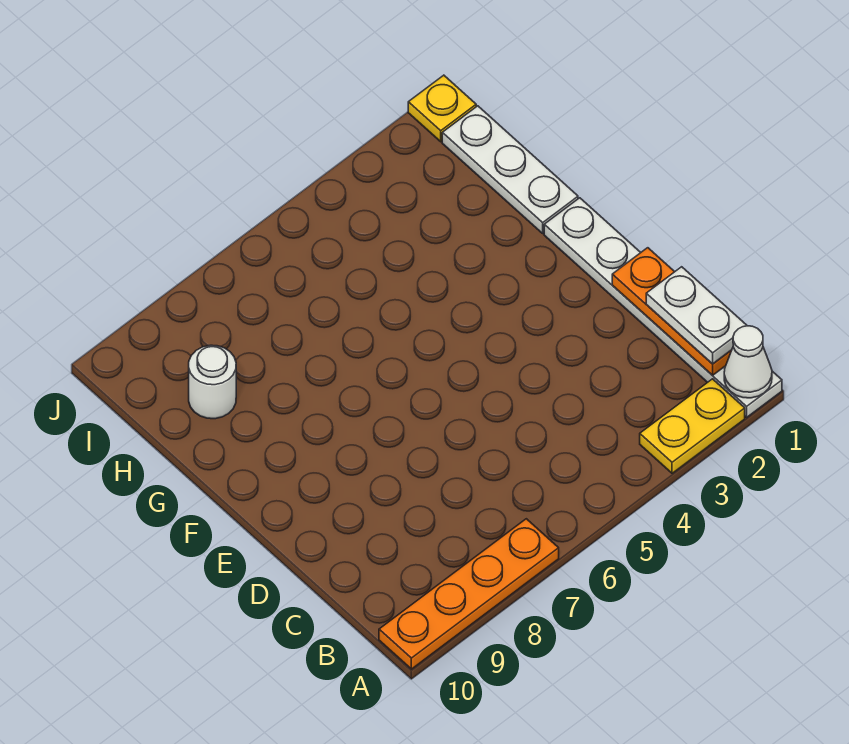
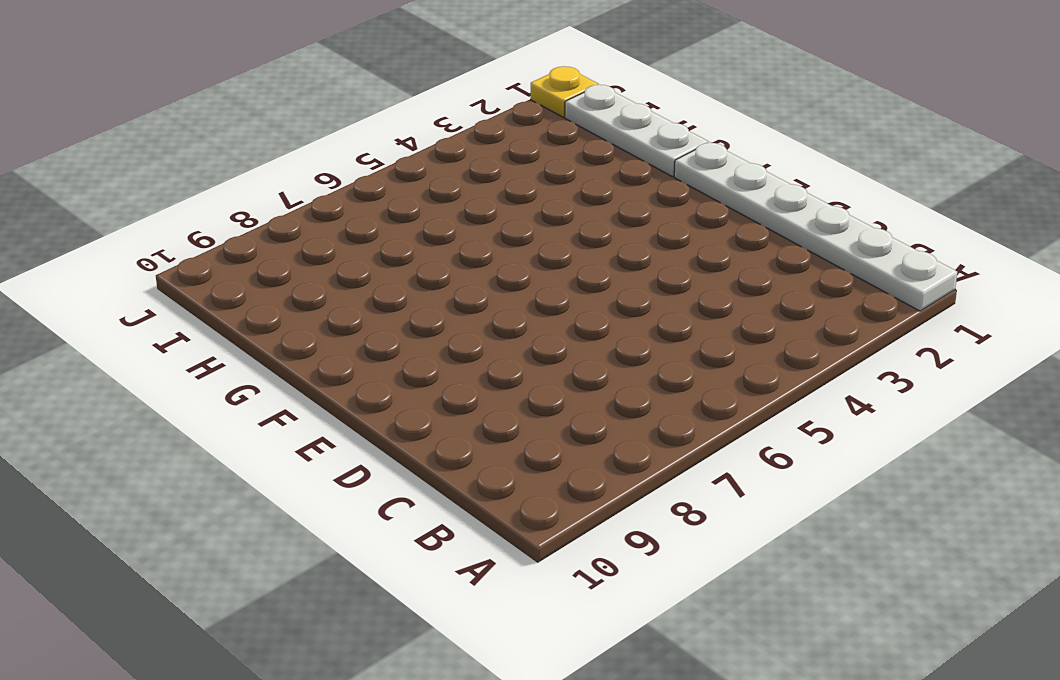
none -> yellow plate A2:A3 level 1
none -> orange plate A7:A10 level 1

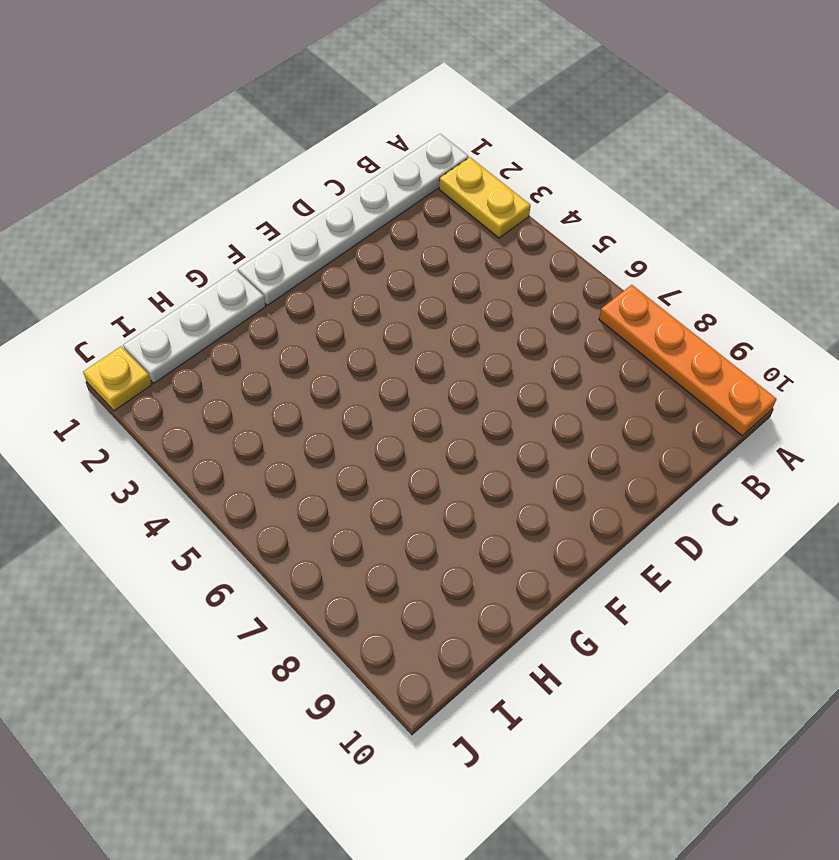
none -> white round brick H9 level 1
none -> white cone A1 level 2

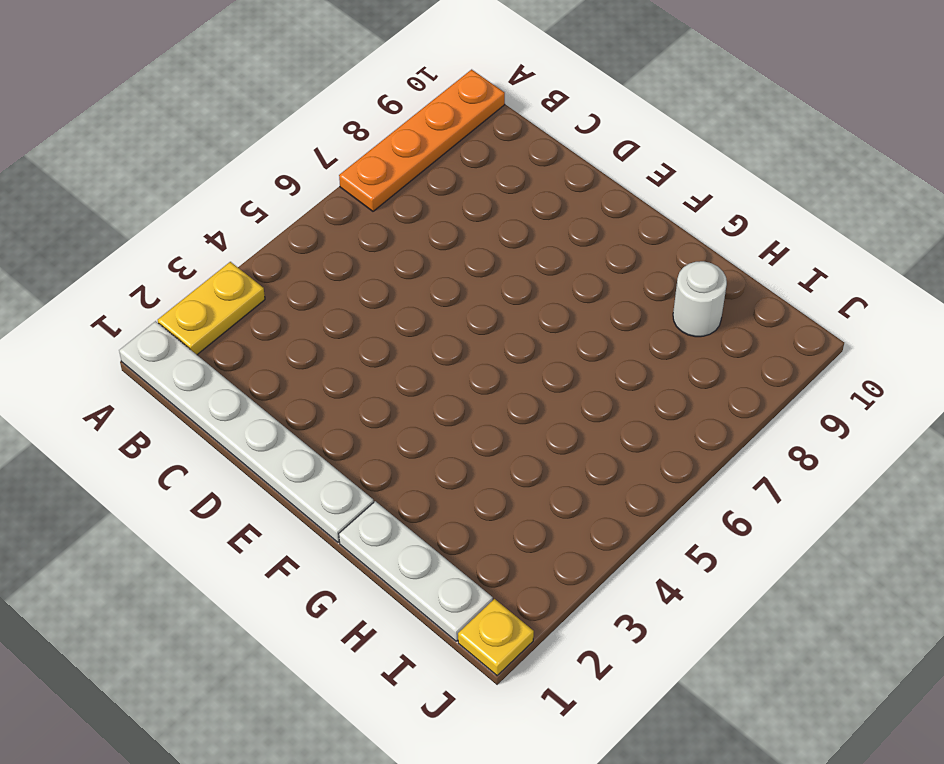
none -> white cone A1 level 2
none -> orange plate B1:D1 level 2

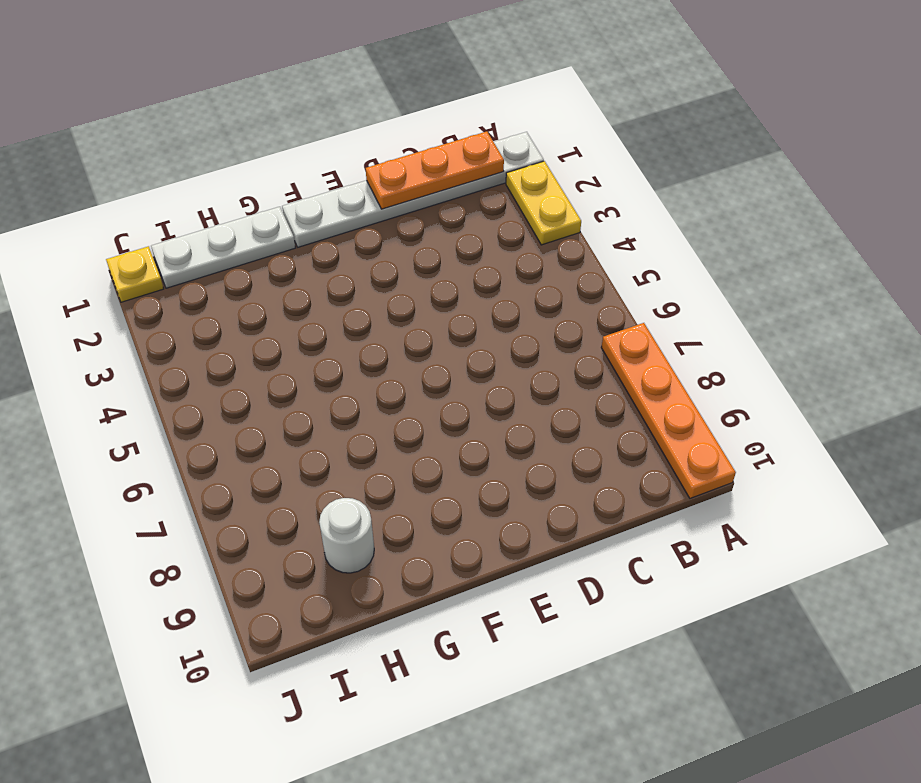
none -> white cone A1 level 2
none -> white plate B1:C1 level 3

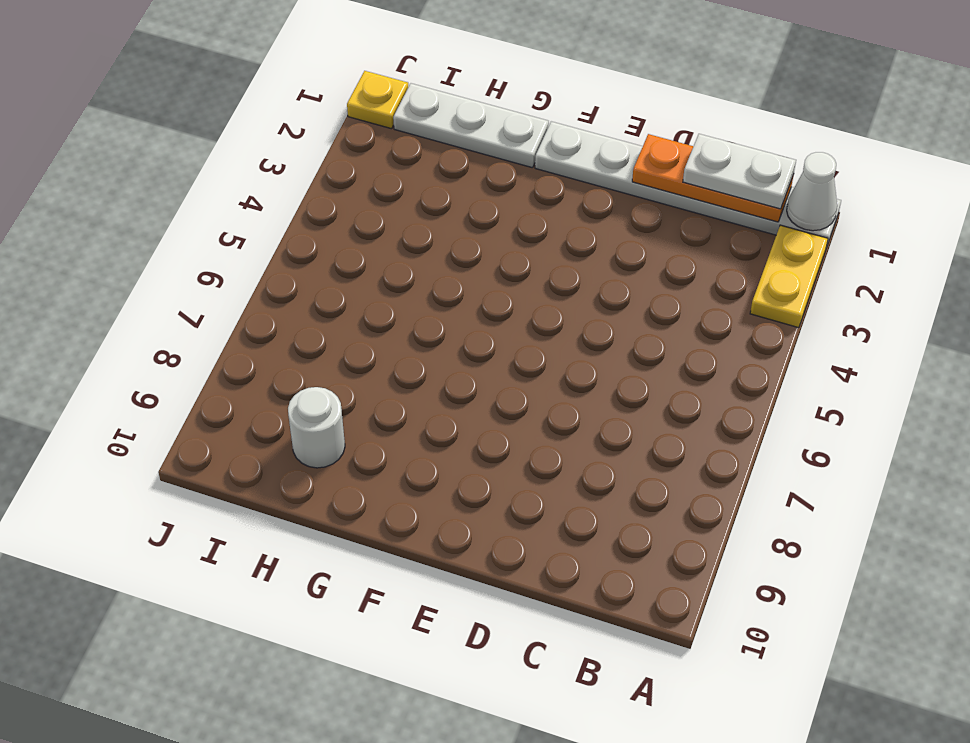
none -> orange plate A7:A10 level 1

